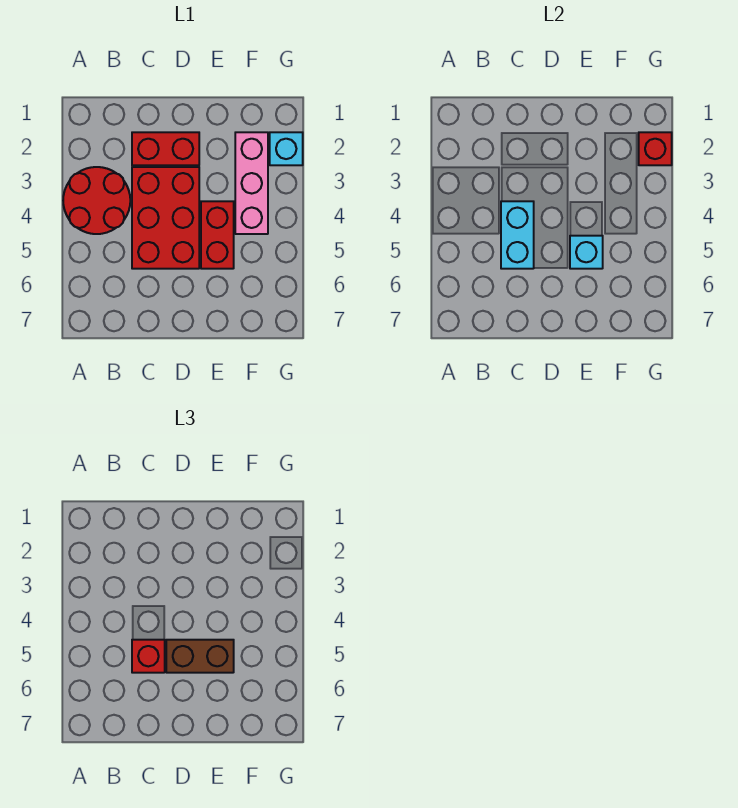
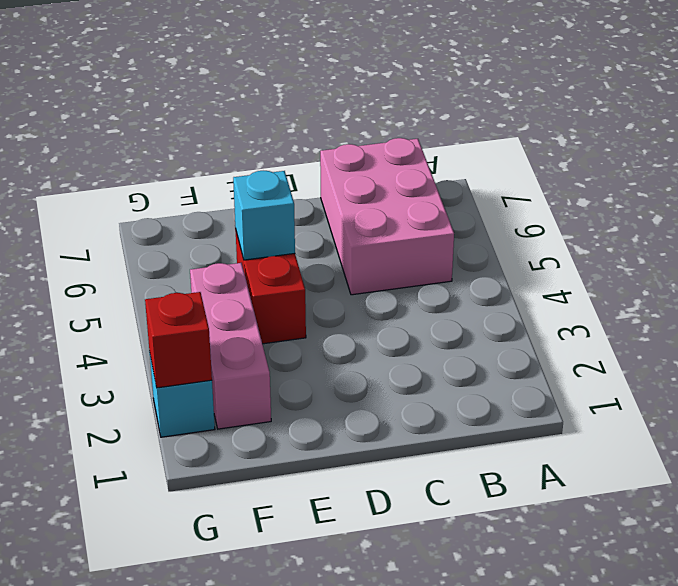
pink brick B5:C7 level 1 -> red brick C3:D5 level 1
none -> red round brick A3:B4 level 1
none -> red brick C2:D2 level 1

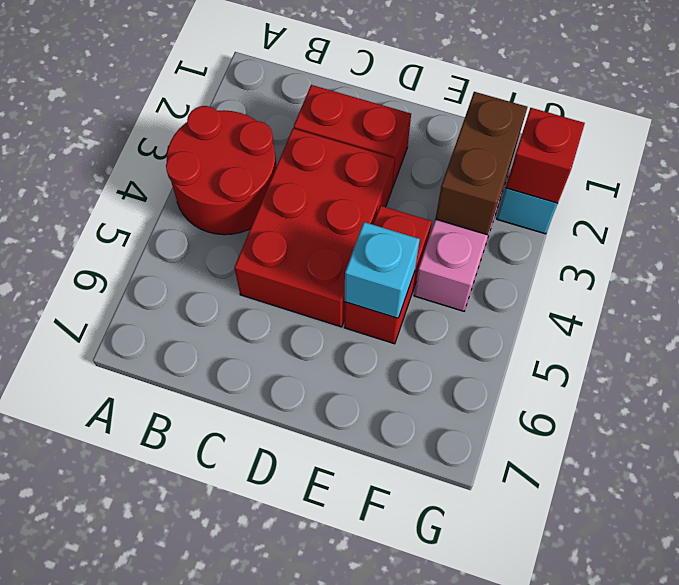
brown brick F2:F3 level 2 -> brown brick D5:E5 level 3
none -> cyan brick C4:C5 level 2
none -> red brick C5 level 3

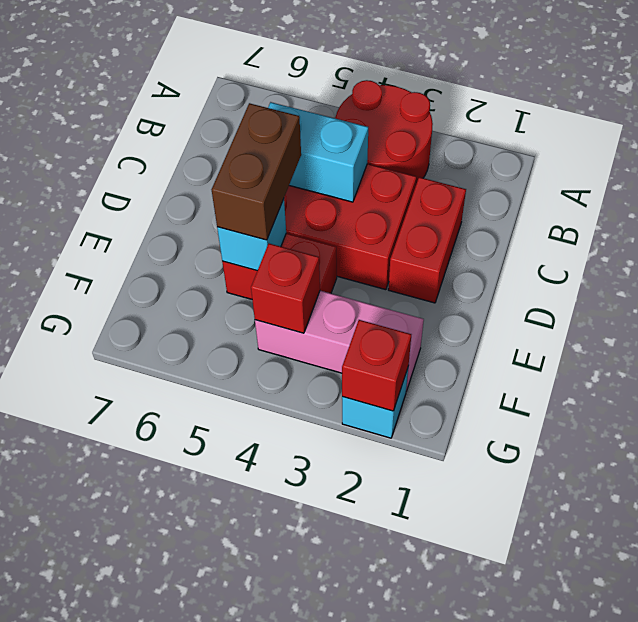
red brick F4 level 2 -> red brick C5 level 3

